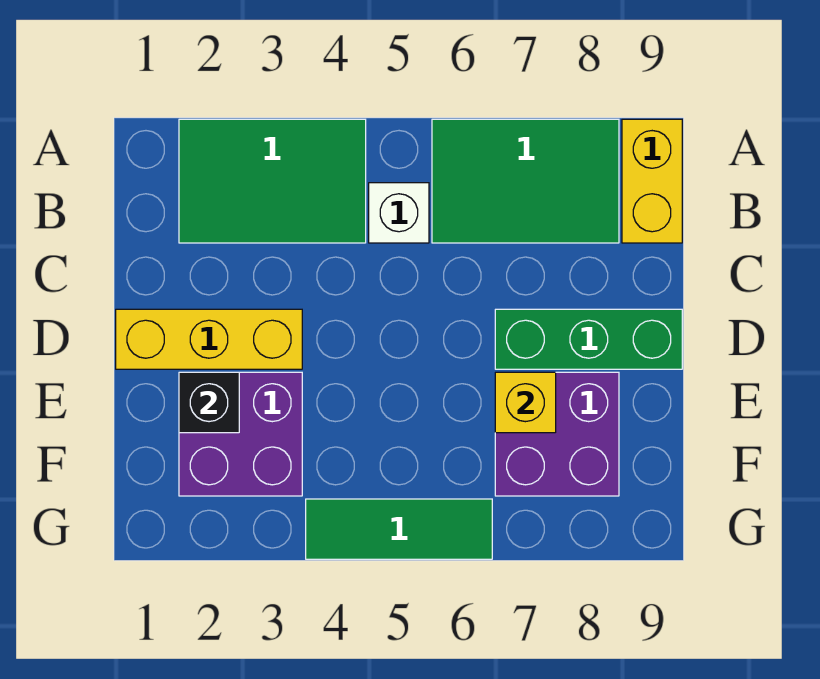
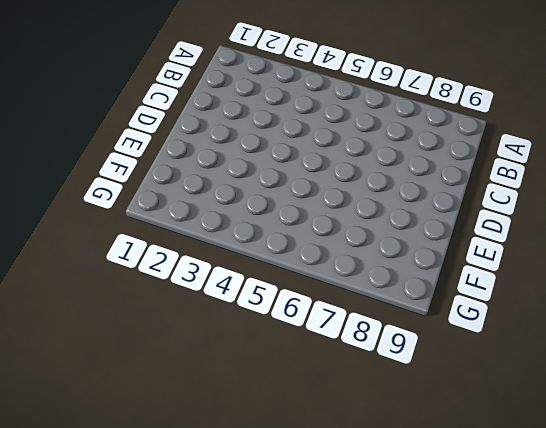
none -> green tile A2:B4 level 1
none -> green tile A6:B8 level 1

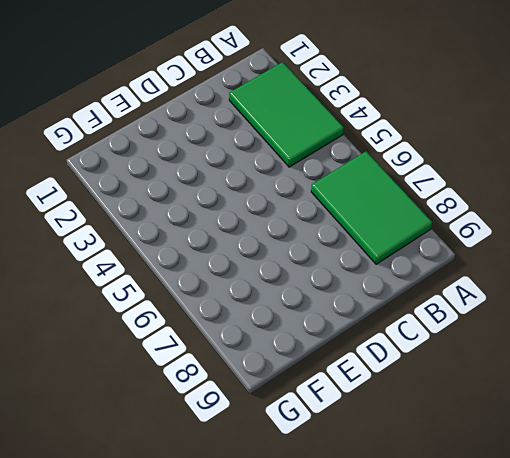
none -> yellow brick A9:B9 level 1
none -> white brick B5 level 1

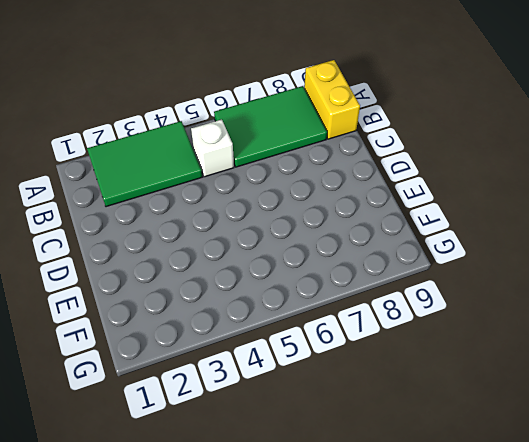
none -> yellow brick D1:D3 level 1
none -> green brick D7:D9 level 1

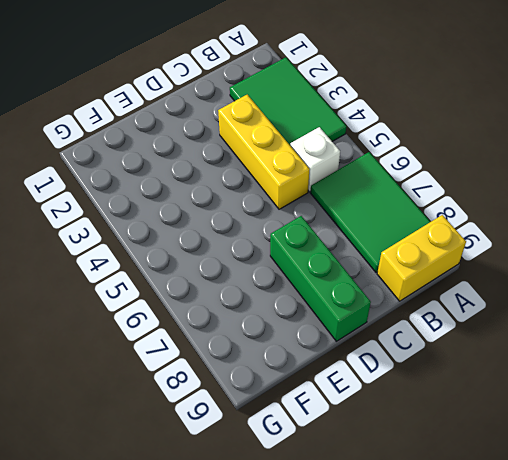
yellow brick C3:C5 level 1 -> yellow brick D1:D3 level 1
none -> purple brick E2:F3 level 1
none -> purple brick E7:F8 level 1

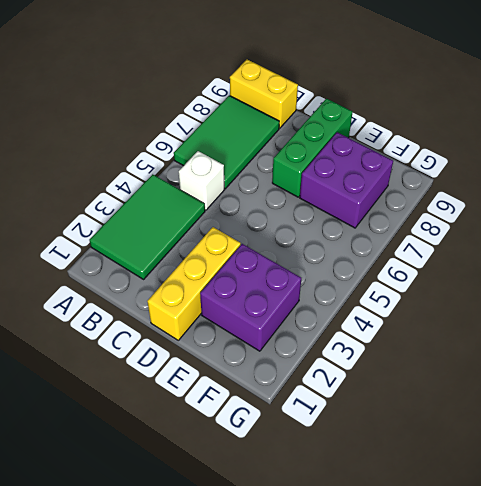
none -> green tile G4:G6 level 1
none -> black brick E2 level 2

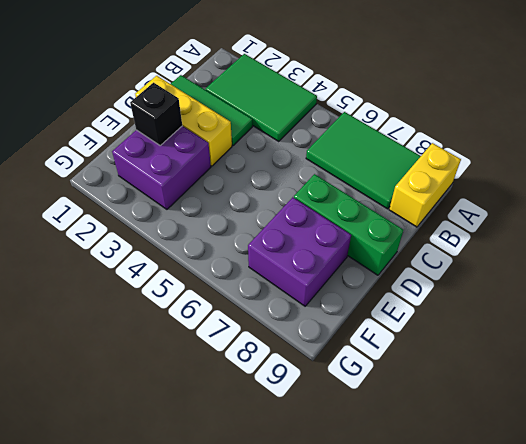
green tile C1:C3 level 1 -> green tile G4:G6 level 1
none -> white brick B5 level 1
none -> yellow brick E7 level 2

